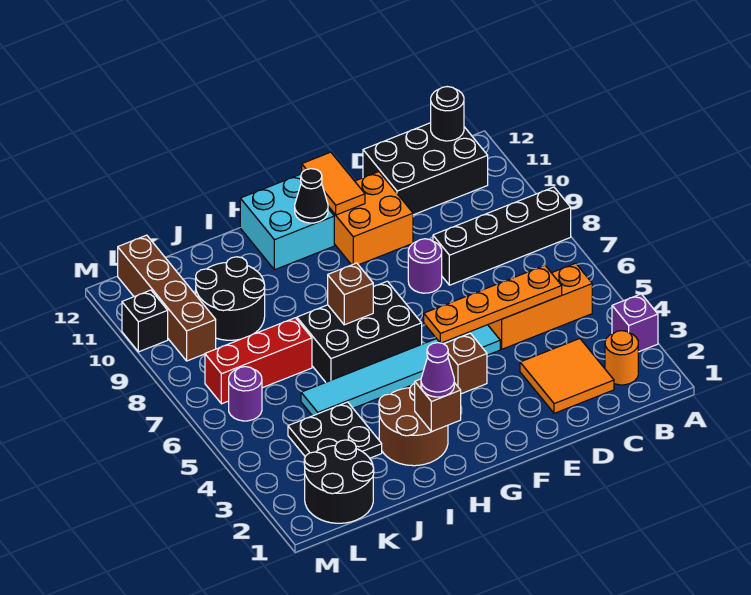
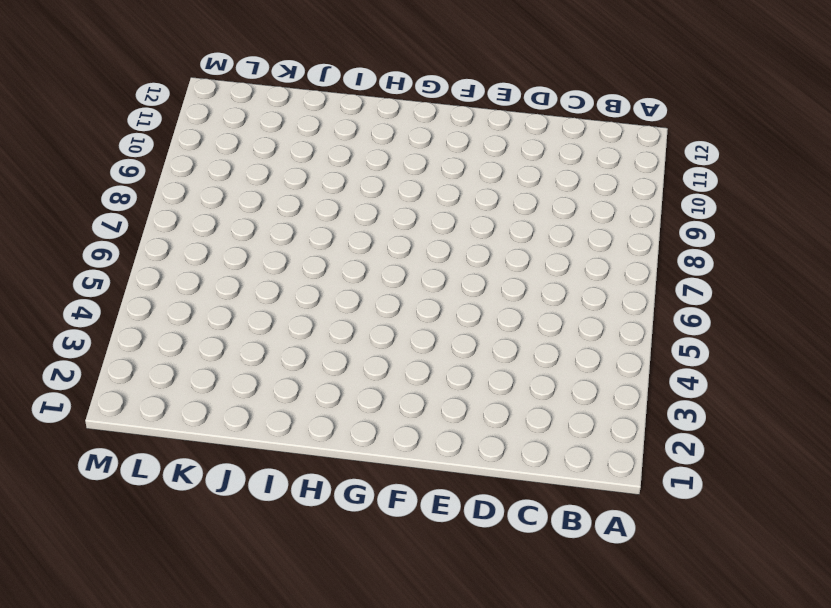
none -> purple brick A3 level 1
none -> black brick A8:D8 level 1
none -> orange round brick B2 level 1

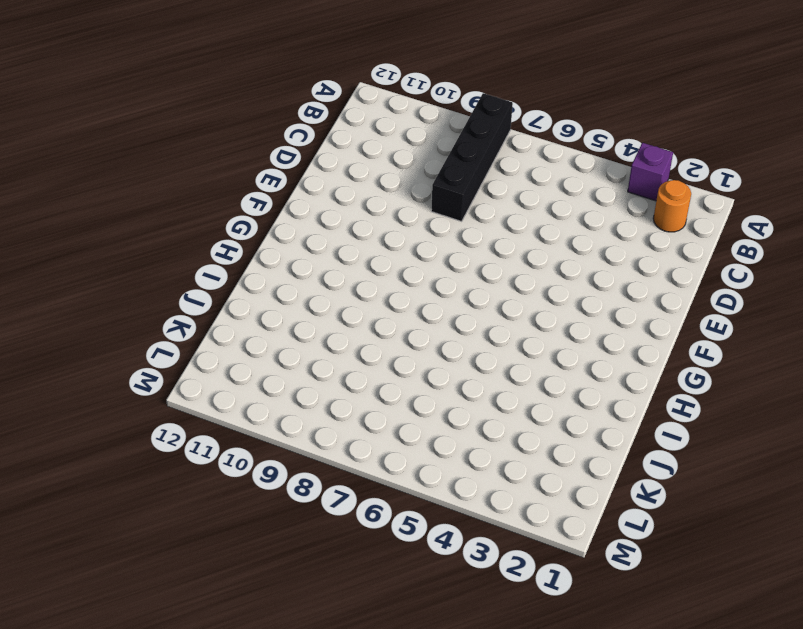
none -> orange brick B5:D5 level 1
none -> black brick B11:D12 level 1
none -> orange tile C2:D3 level 1

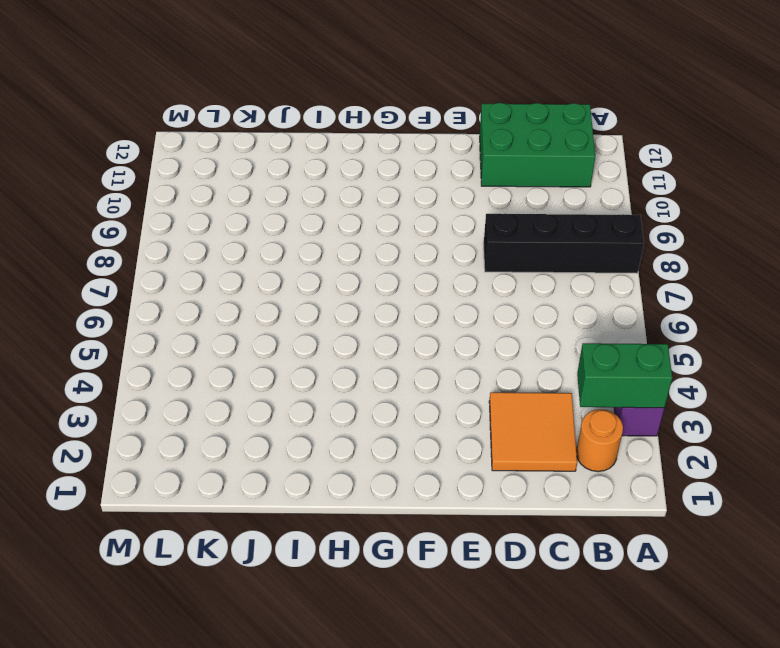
green brick A3:B3 level 2 -> none
green brick B11:D12 level 1 -> black brick B11:D12 level 1
none -> orange brick B5:D5 level 1
none -> cyan tile E5:J5 level 1
none -> purple round brick E8 level 1

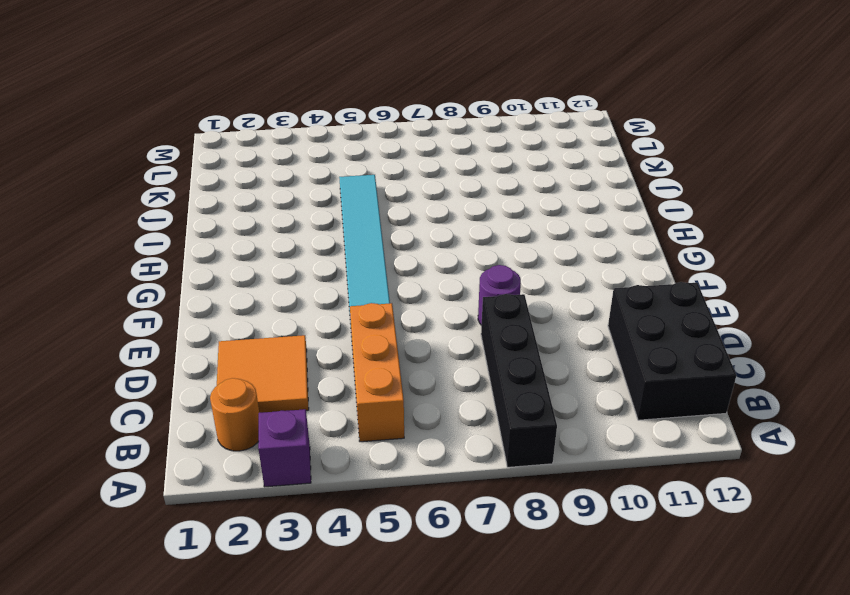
none -> orange brick E10:F11 level 1
none -> brown brick F4 level 1
none -> black brick G6:I7 level 1

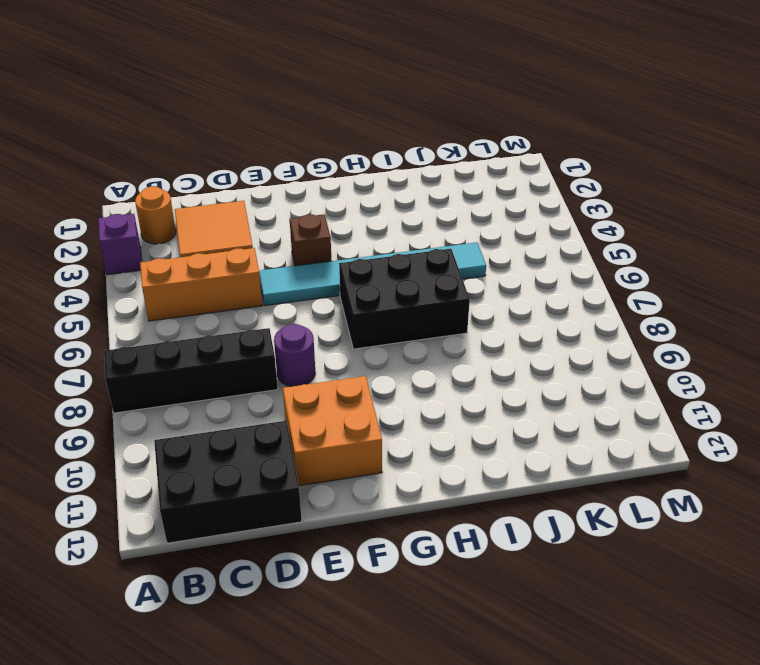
none -> cyan brick G11:H12 level 1
none -> brown round brick H2:I3 level 1
none -> black plate J3:K4 level 1

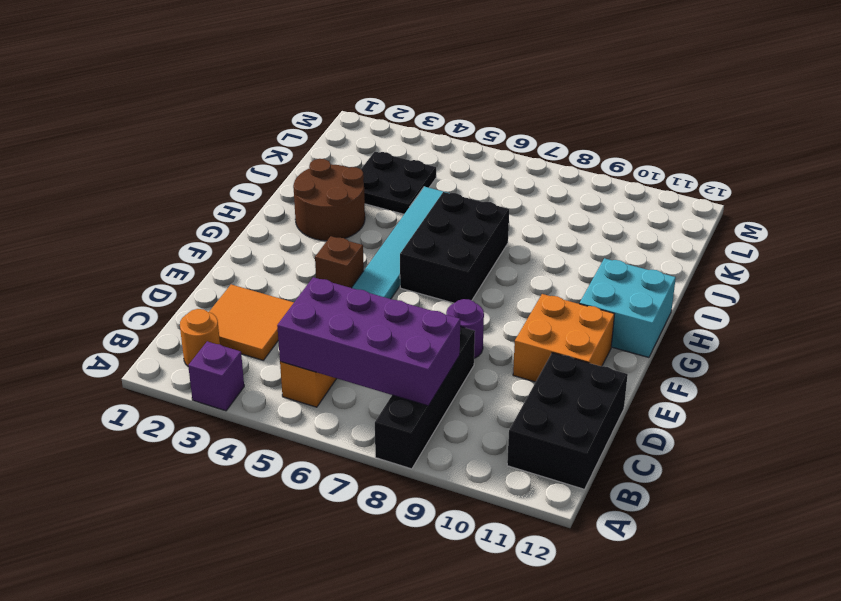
purple brick B5:C8 level 2 -> orange plate C5:F5 level 2
none -> red brick J7:L7 level 1
none -> black round brick J9:K10 level 1
none -> black round brick K1:L2 level 1

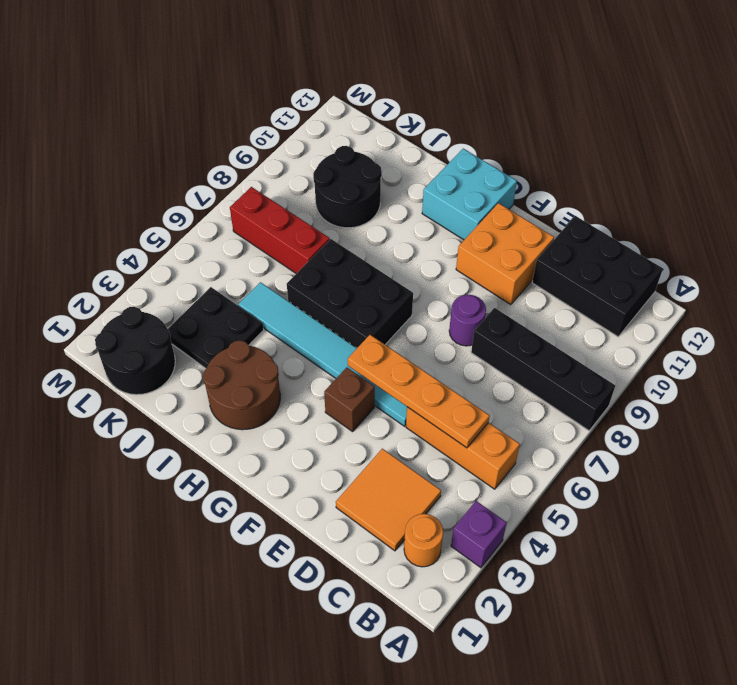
none -> purple round brick L6 level 1
none -> brown brick L9:L12 level 1
none -> black brick M10 level 1

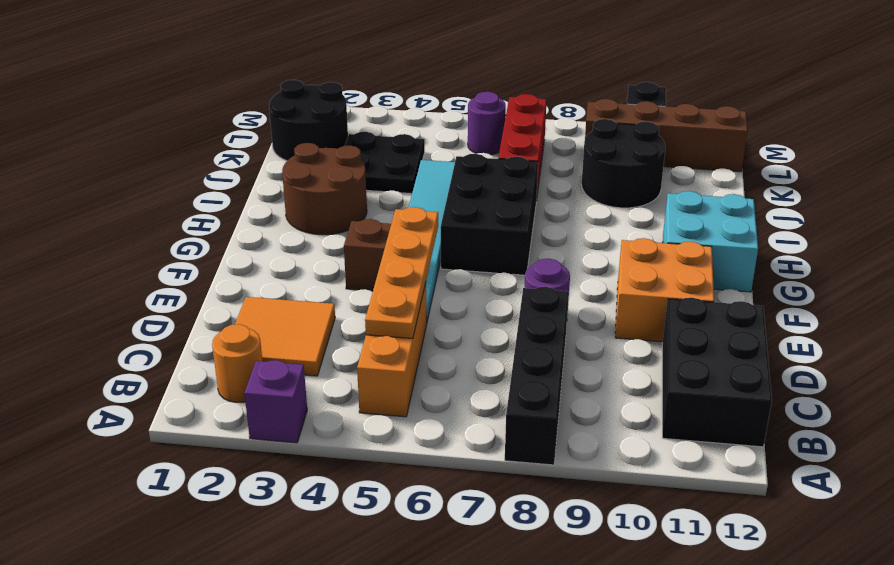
none -> black round brick B12 level 2
none -> orange tile F11:F12 level 2
none -> black cone G11 level 2

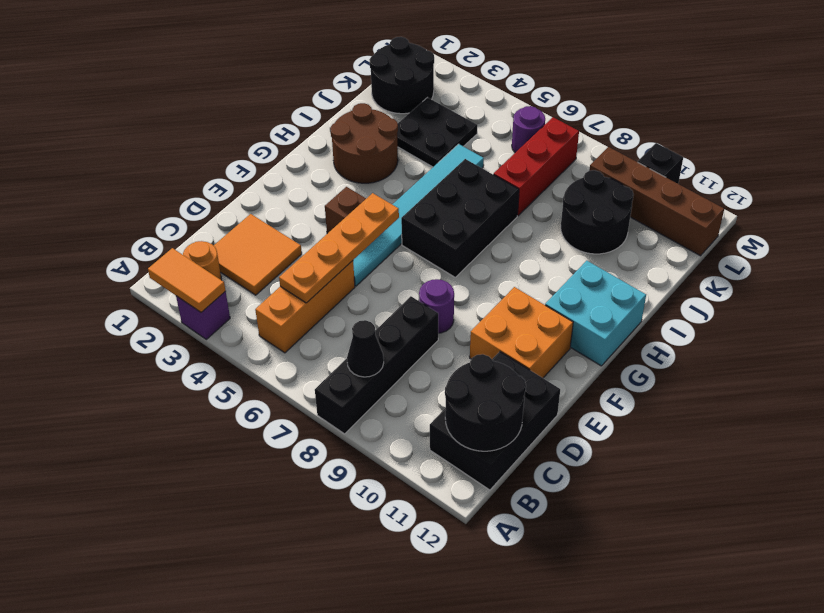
orange tile A2:A3 level 2 -> orange tile F11:F12 level 2
black cone B8 level 2 -> black cone G11 level 2
black round brick B11:C12 level 2 -> black round brick B12 level 2
none -> brown brick H2 level 2
none -> brown brick H7 level 2
none -> purple cone H2 level 3

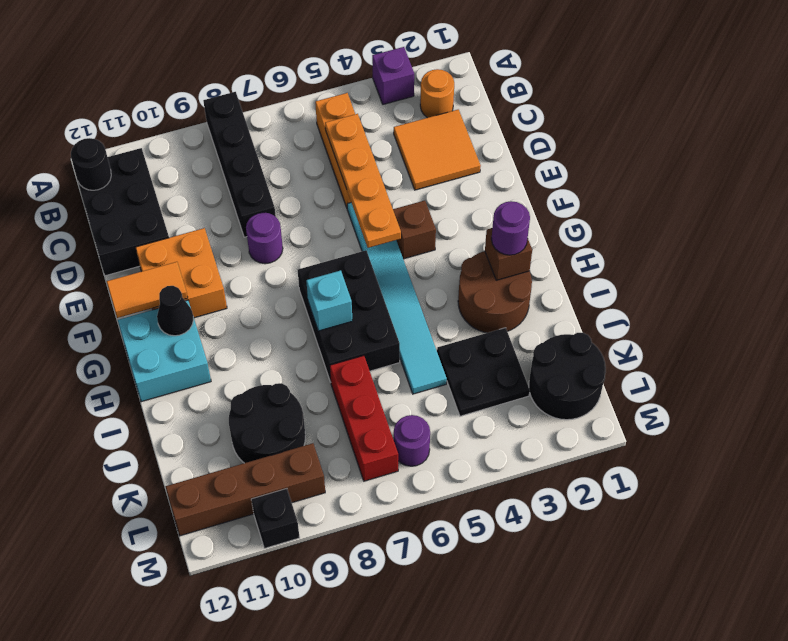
purple round brick H2 level 3 -> purple cone H2 level 3
cyan brick H7 level 2 -> brown brick H7 level 2

